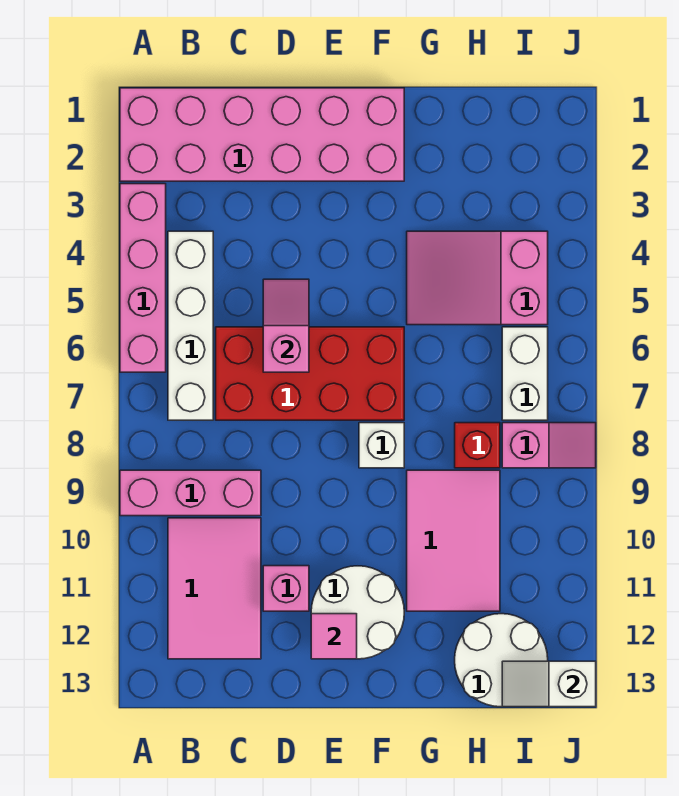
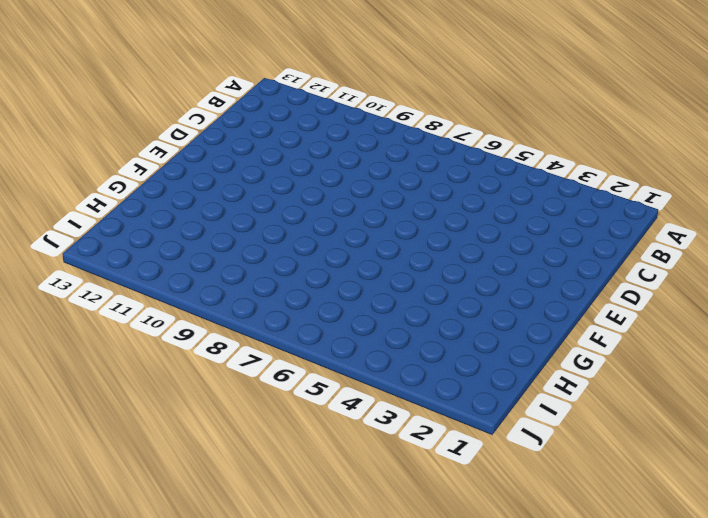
none -> pink brick A1:F2 level 1
none -> pink brick A3:A6 level 1
none -> pink brick A9:C9 level 1

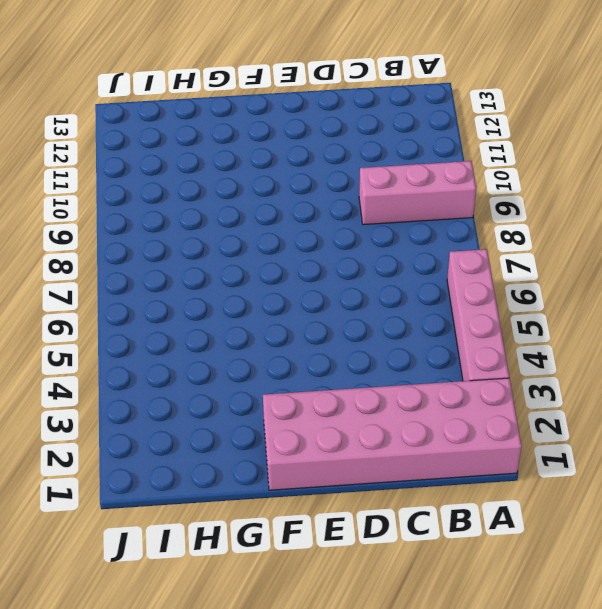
none -> white brick B4:B7 level 1
none -> pink tile B10:C12 level 1
none -> red brick C6:F7 level 1

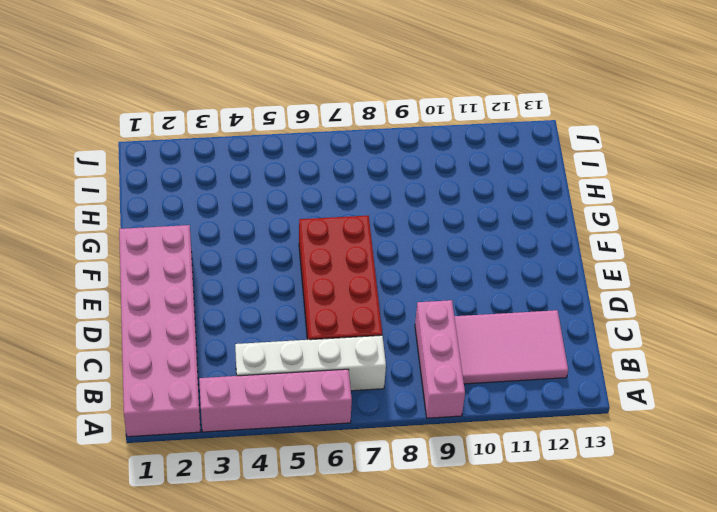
none -> pink brick D11 level 1
none -> white round brick E11:F12 level 1
none -> white brick F8 level 1

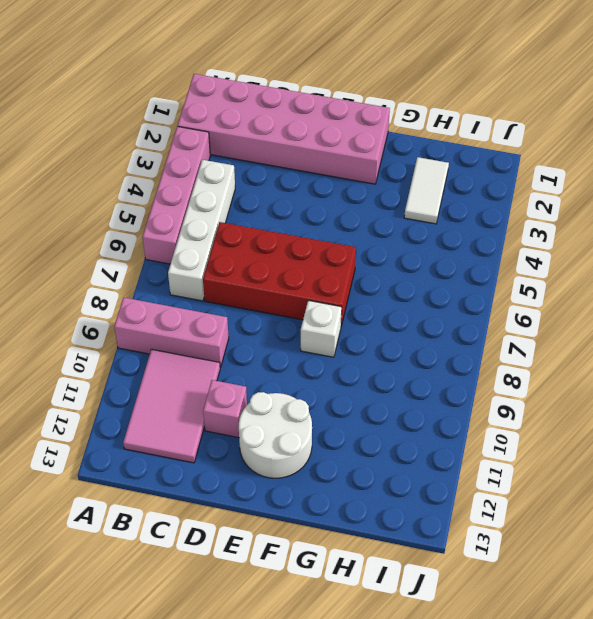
white tile H2:H3 level 1 -> none
none -> pink slope G4:I5 level 1 top I
none -> pink tile G9:H11 level 1
none -> red brick H8 level 1

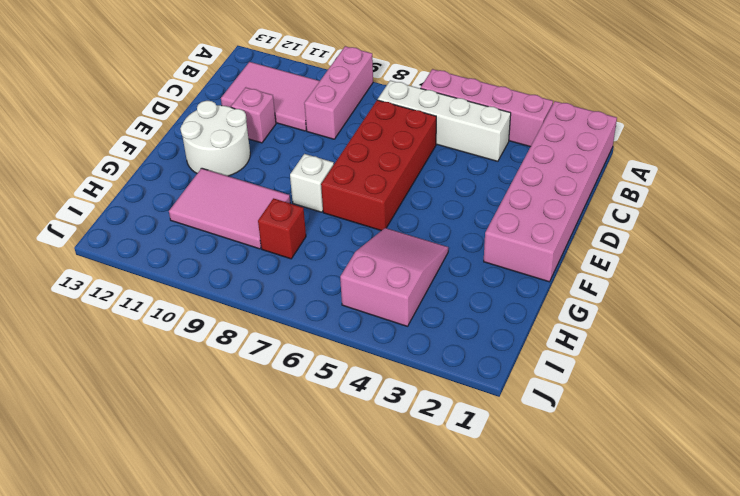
none -> white round brick H12:I13 level 1
none -> white brick I6:I7 level 1
none -> pink slope I8:J8 level 1 top I

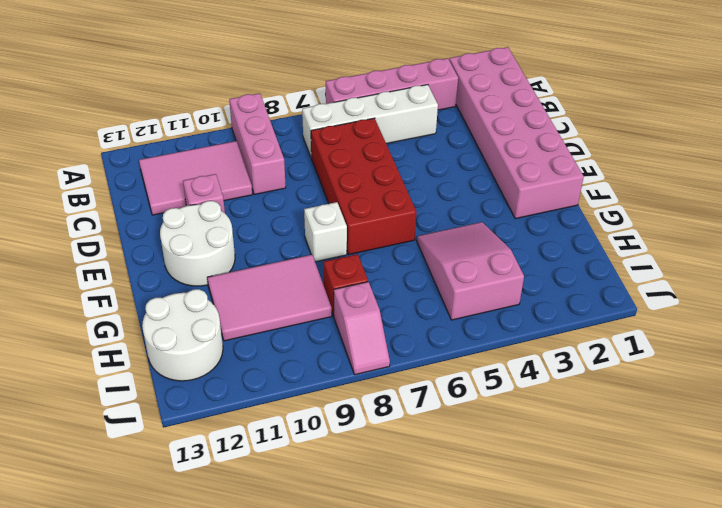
none -> white brick I6:I7 level 1
none -> pink slope D5:D6 level 2 top 6
none -> pink tile E12 level 2

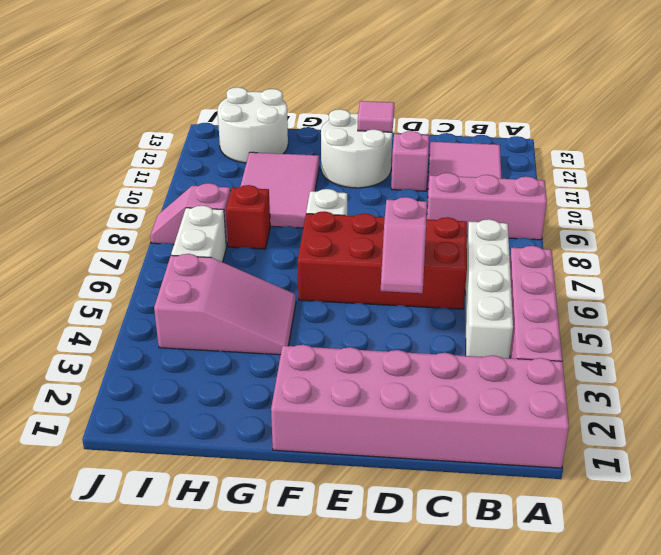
none -> white slope I13:J13 level 2 top J

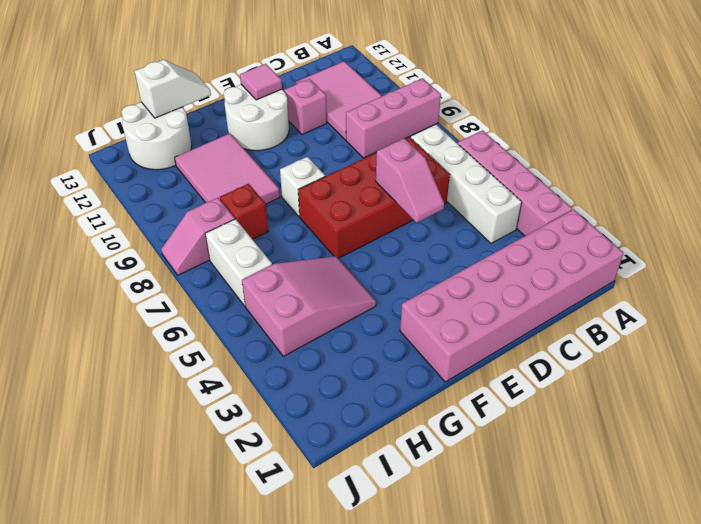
white slope G13:H13 level 2 top H -> white slope I13:J13 level 2 top J

